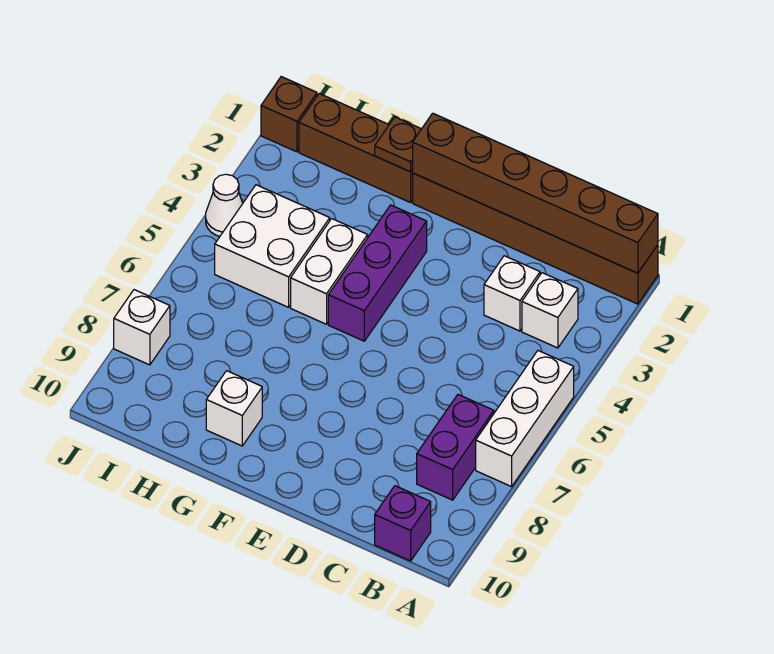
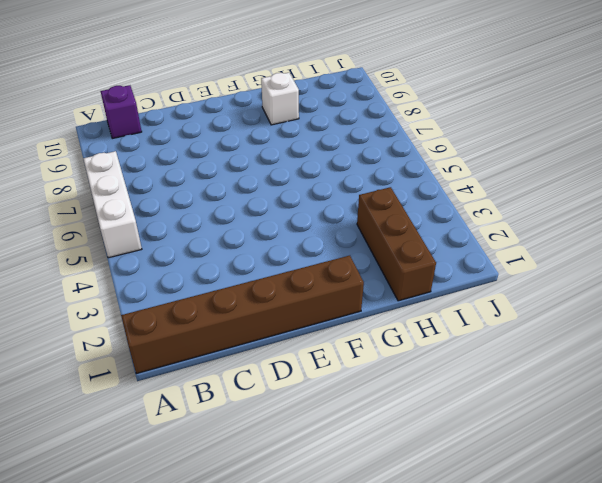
brown brick H1:H3 level 1 -> brown brick G1:I1 level 1
none -> white brick B3 level 1
none -> purple brick B7:B8 level 1
none -> white brick C3 level 1

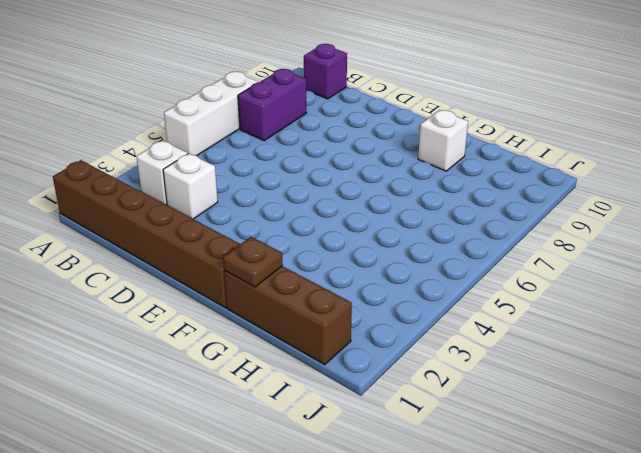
none -> purple brick F3:F5 level 1
none -> white brick G4:G5 level 1
none -> white brick H4:I5 level 1

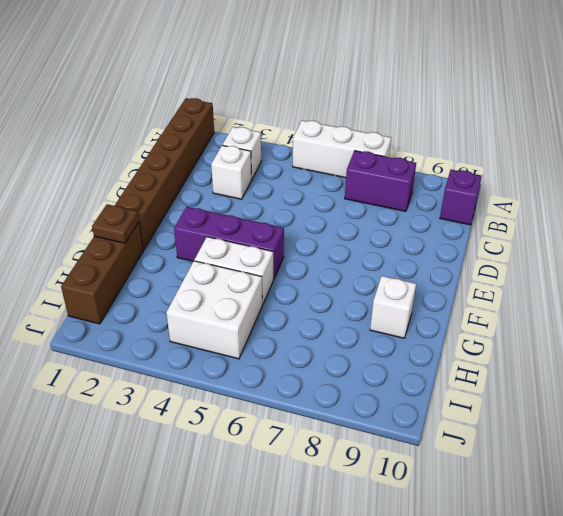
none -> brown brick J1 level 1
none -> white cone J4 level 1
none -> white brick J8 level 1

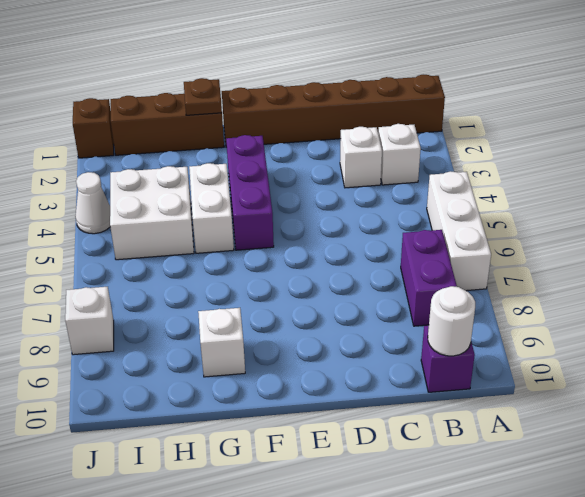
white round brick B10 level 2 -> none
none -> brown brick A1:F1 level 2

